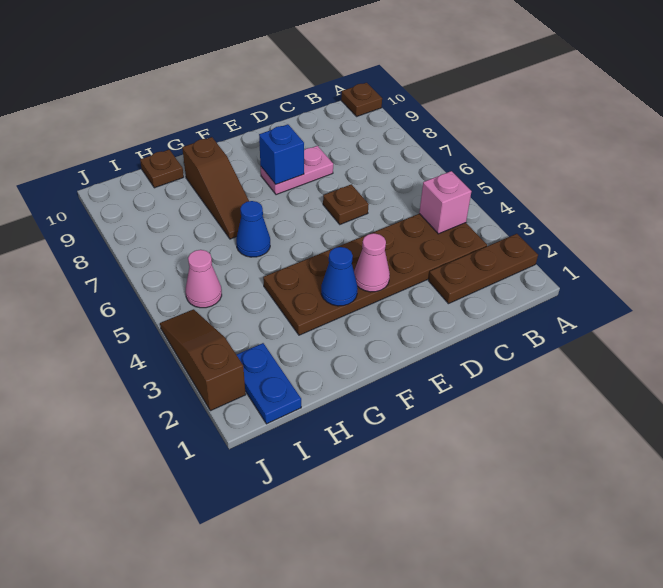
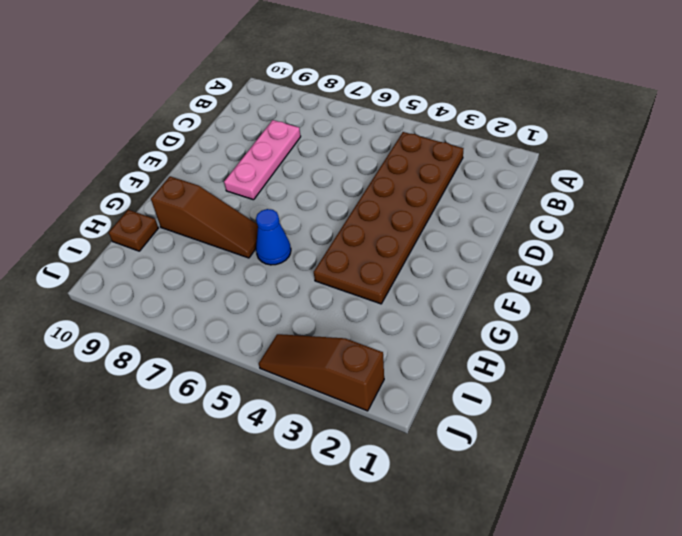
pink plate C8:E8 level 1 -> pink plate D8:E8 level 1
none -> brown plate A2:C2 level 1
none -> brown plate A10 level 1
none -> brown plate D6 level 1

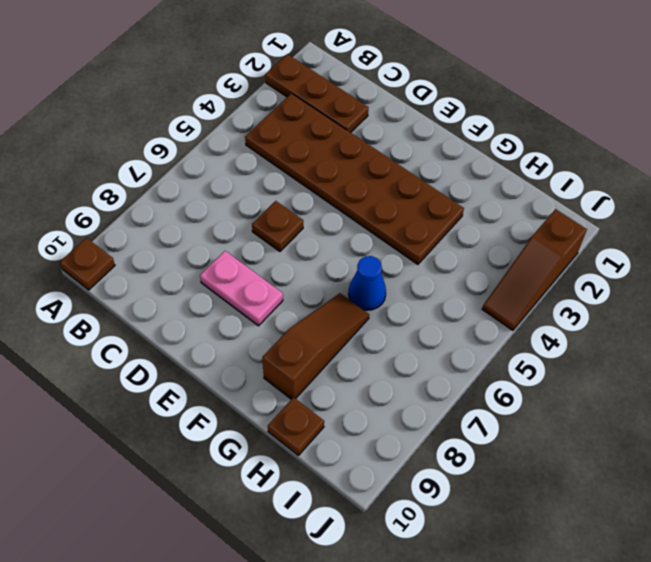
none -> blue plate I1:I2 level 1
none -> pink cone I5 level 1
none -> pink brick B4 level 2

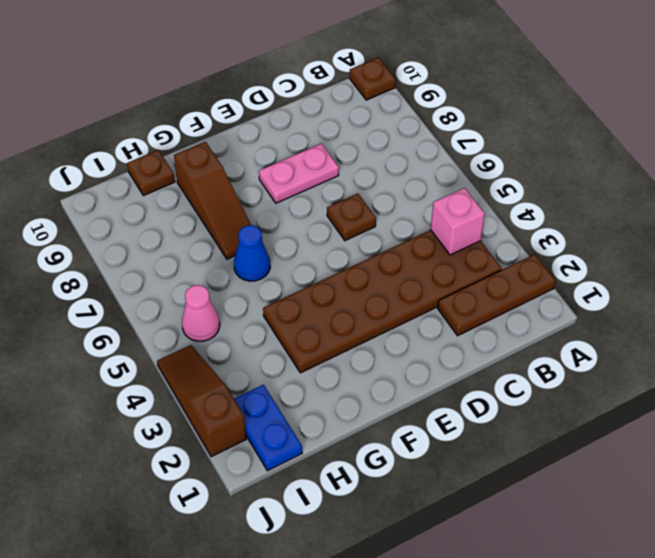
none -> pink cone E3 level 2
none -> blue brick E8 level 2
none -> blue cone F3 level 2

